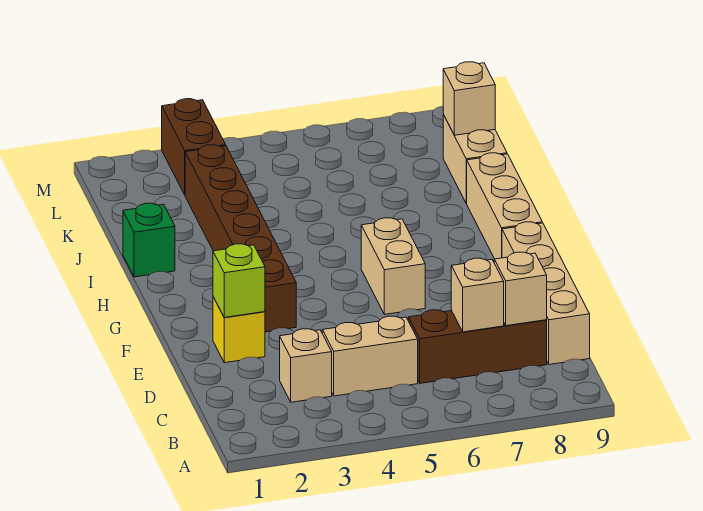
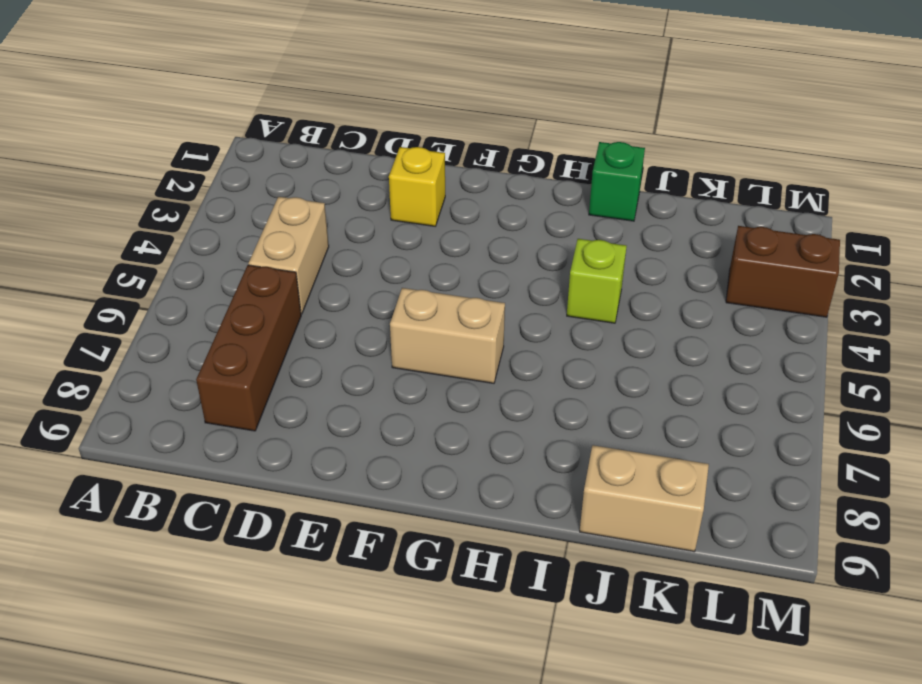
lime brick I4 level 1 -> lime brick E2 level 2
none -> tan brick C3 level 1
none -> tan brick C9:F9 level 1
none -> brown brick F3:K3 level 1

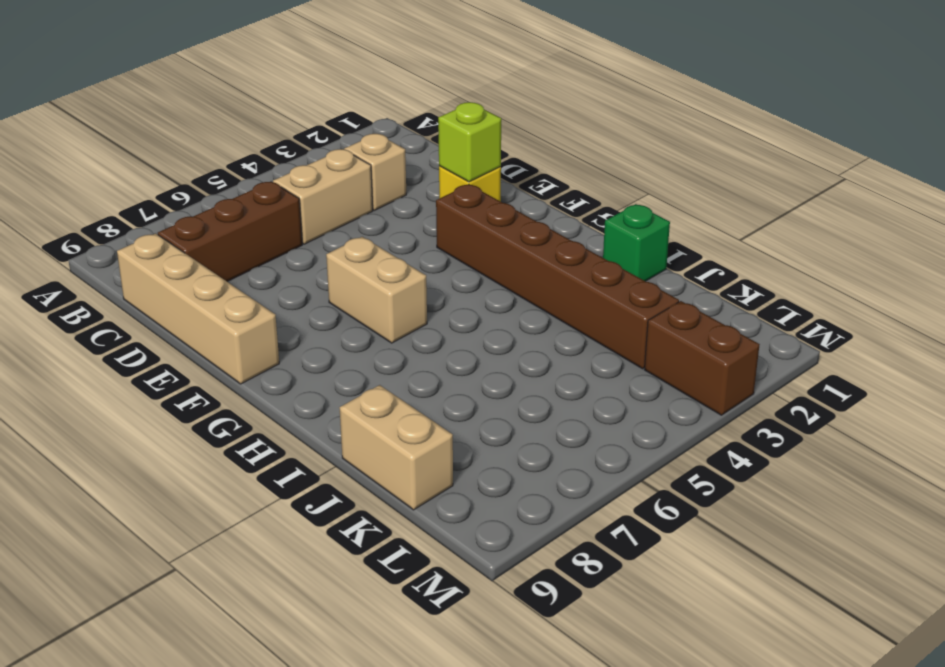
none -> tan brick G9:I9 level 1
none -> tan brick C7 level 2
none -> tan brick C8 level 2

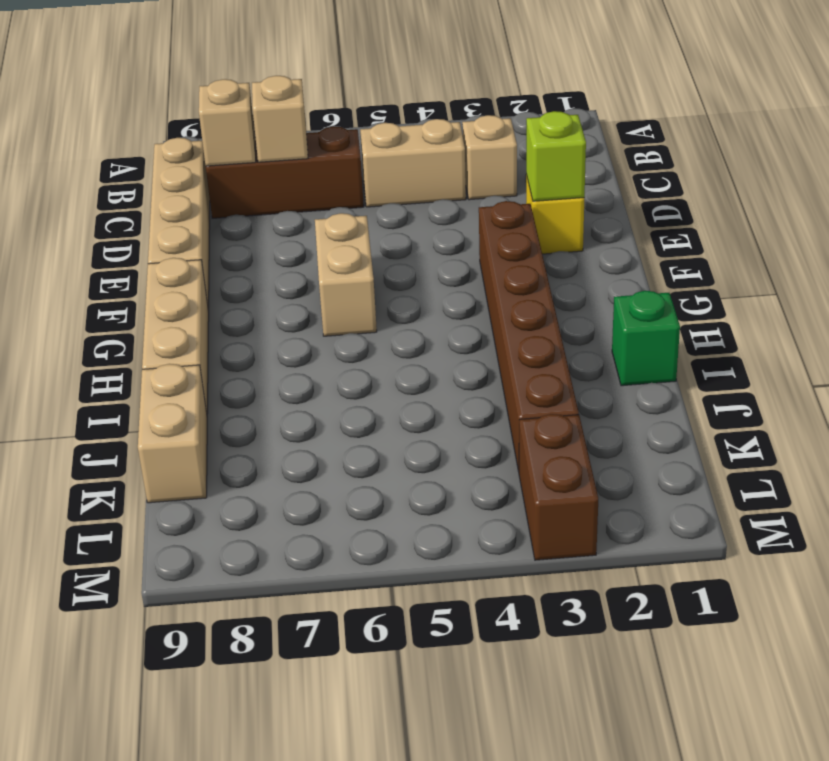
none -> tan brick K9 level 2

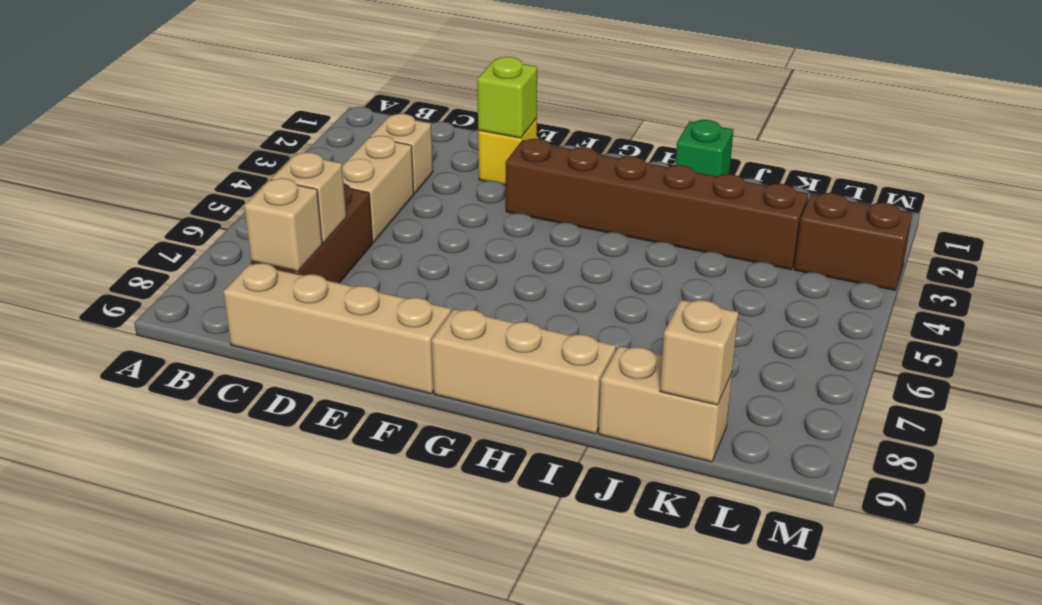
none -> tan brick F6:G6 level 1

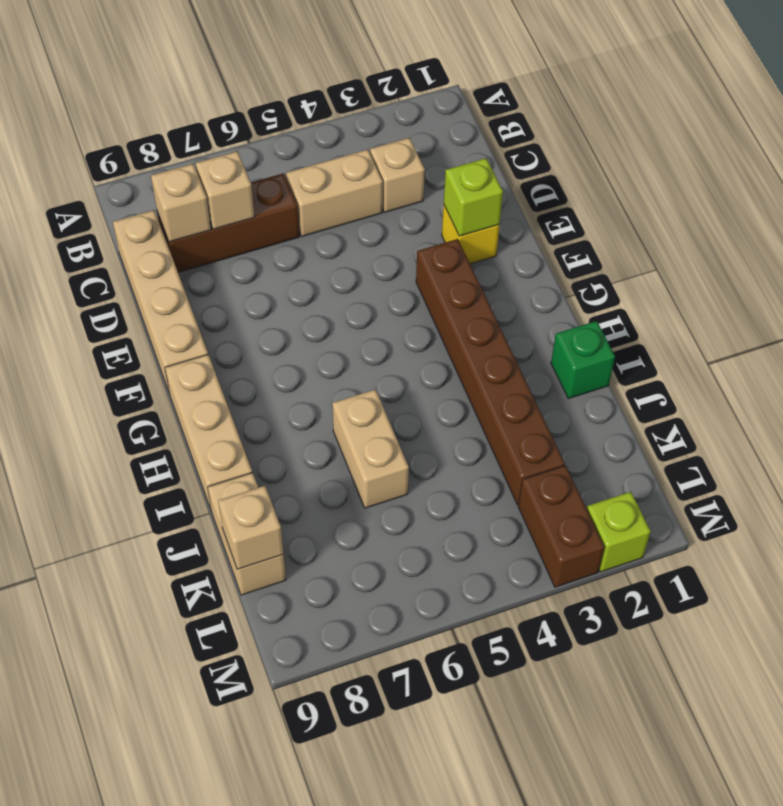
tan brick I6:J6 level 1 -> tan brick F6:G6 level 1
lime brick M2 level 1 -> none

